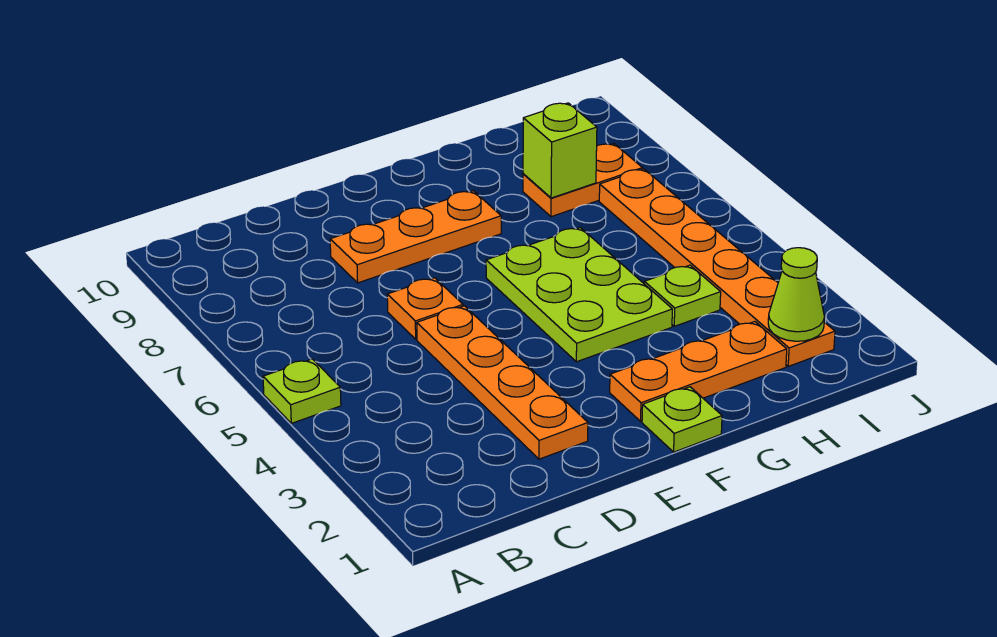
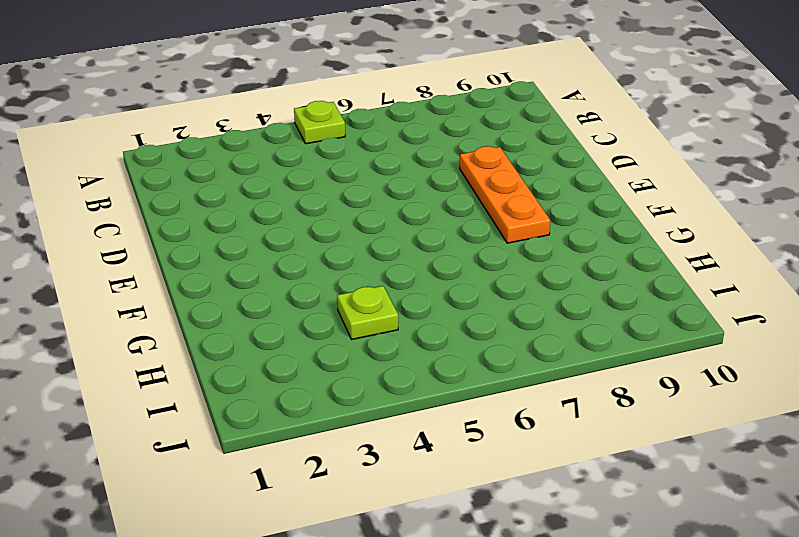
none -> orange plate D2:D5 level 1
none -> orange plate D6 level 1
none -> lime plate F1 level 1

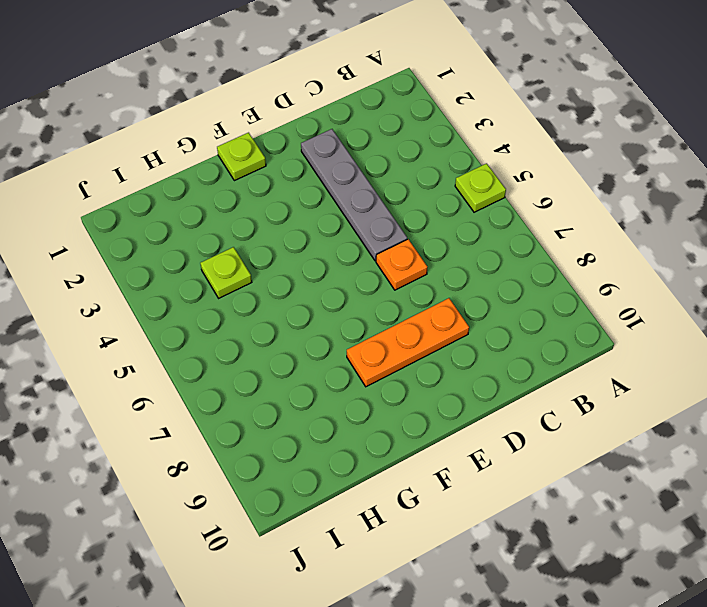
grey plate D2:D5 level 1 -> orange plate D2:D5 level 1
none -> orange plate F2:H2 level 1
none -> lime plate F4:G6 level 1
none -> orange plate H8:I8 level 1

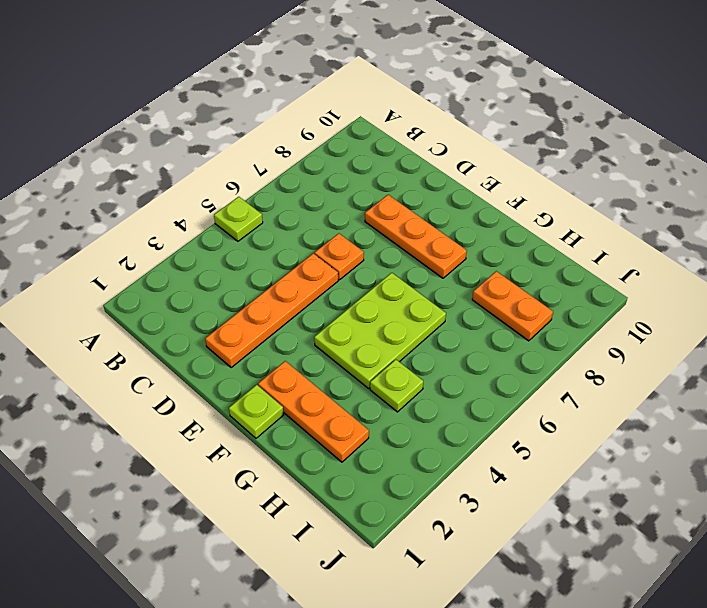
none -> orange plate I2:I7 level 1
none -> lime brick H8 level 2
none -> lime cone I2 level 2

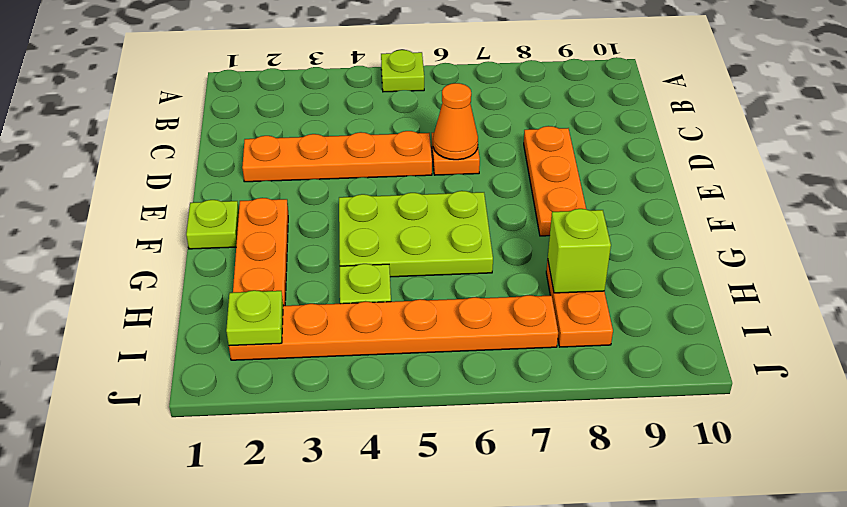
orange cone D6 level 2 -> none
lime plate I2 level 2 -> lime cone I2 level 2

